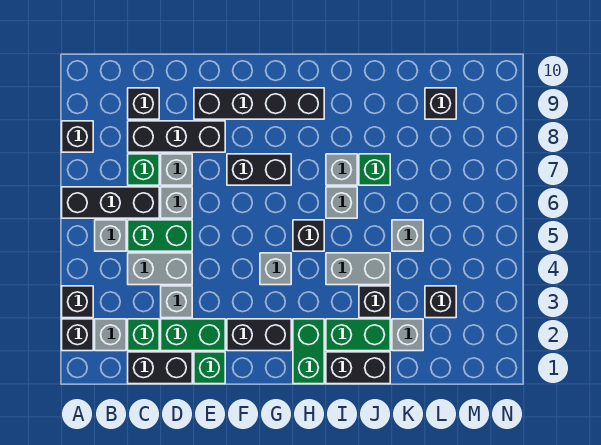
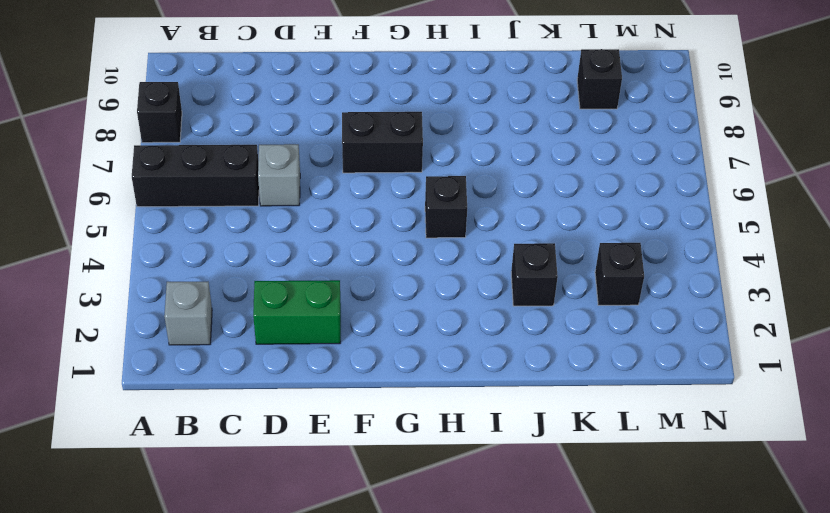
none -> black brick A2 level 1
none -> black brick A3 level 1
none -> grey brick B5 level 1
none -> black brick C1:D1 level 1

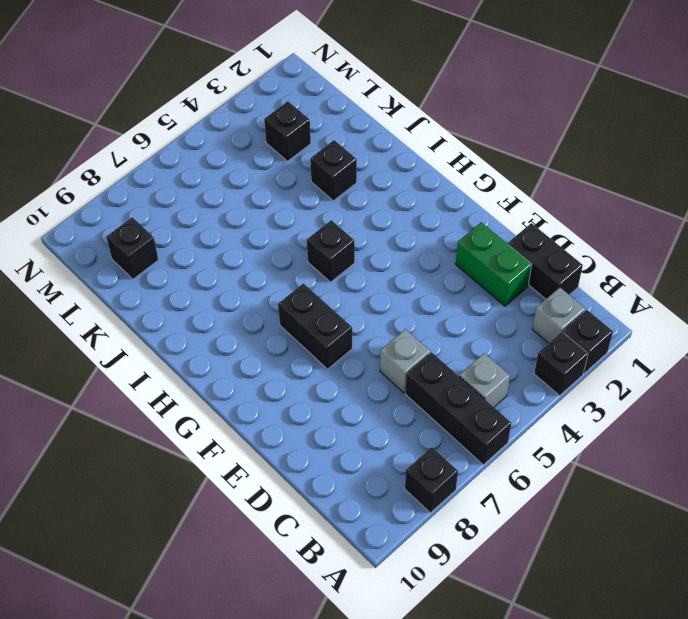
none -> green brick C2 level 1
none -> grey brick C4:D4 level 1
none -> green brick C5:D5 level 1
none -> green brick C7 level 1

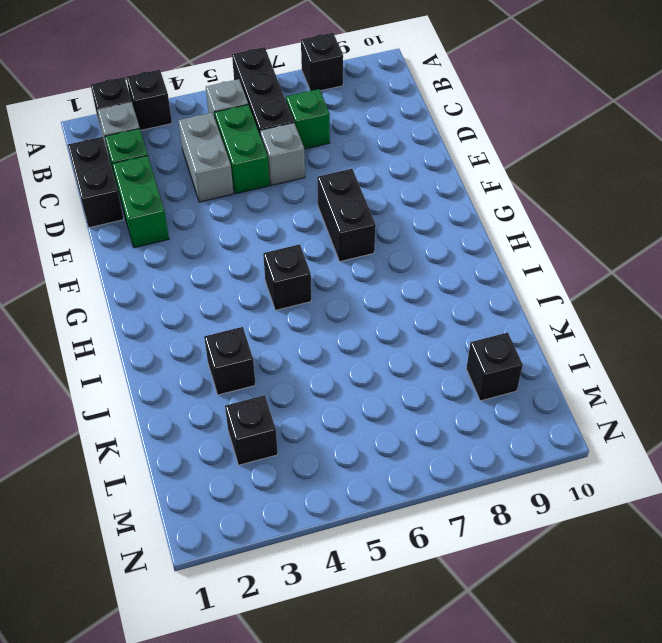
none -> black brick C8:E8 level 1
none -> black brick C9 level 1
none -> grey brick D3 level 1
none -> grey brick D7 level 1

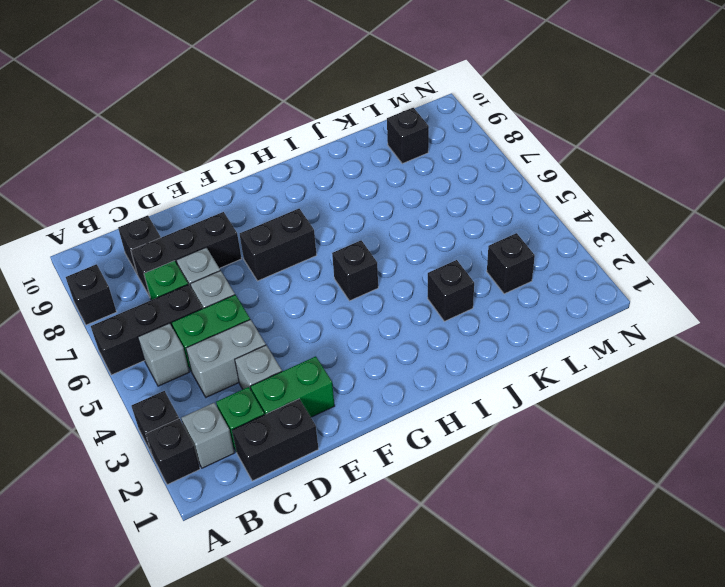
none -> green brick E1 level 1
none -> black brick E9:H9 level 1
none -> black brick F2:G2 level 1
none -> grey brick G4 level 1

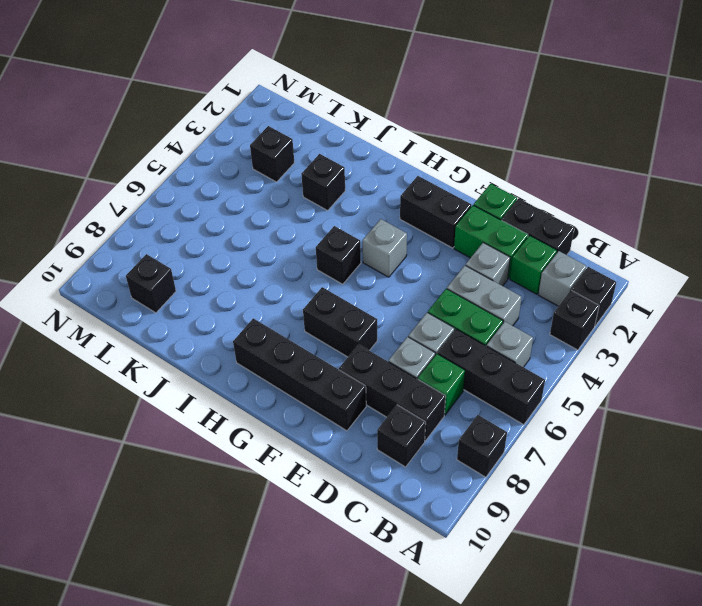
none -> green brick H1:H2 level 1
none -> black brick I1:J1 level 1
none -> green brick I2:J2 level 1
none -> grey brick I4:J4 level 1

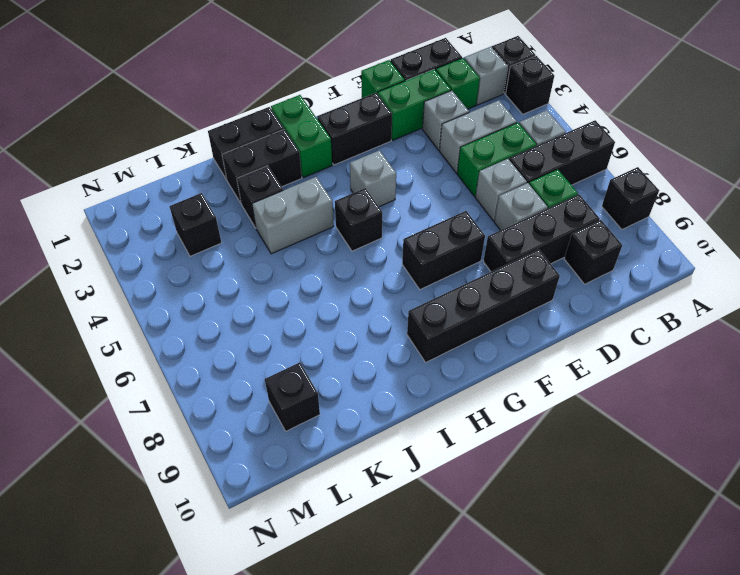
black brick I2:J2 level 1 -> green brick I2:J2 level 1
none -> grey brick I6 level 1
none -> grey brick I7 level 1
none -> green brick J7 level 1
none -> grey brick K2 level 1

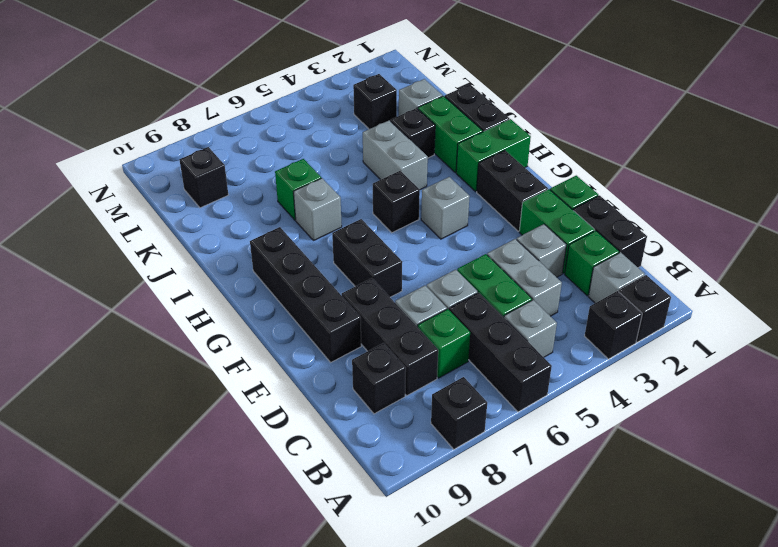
none -> grey brick I6 level 1
none -> grey brick K5 level 1

